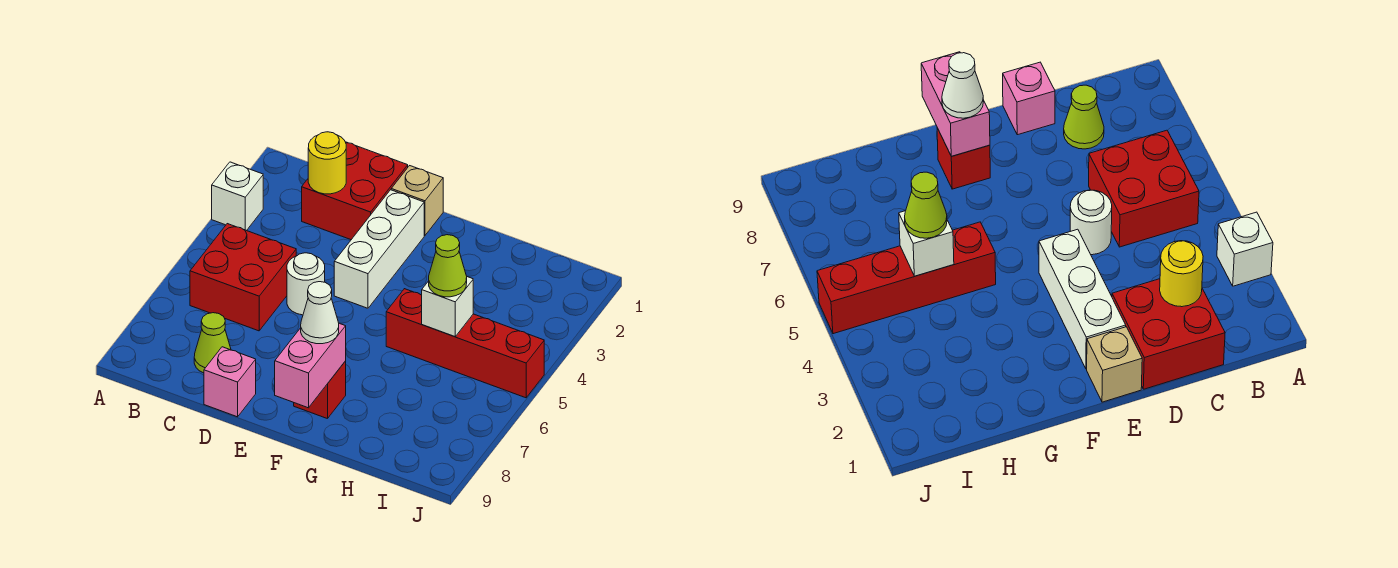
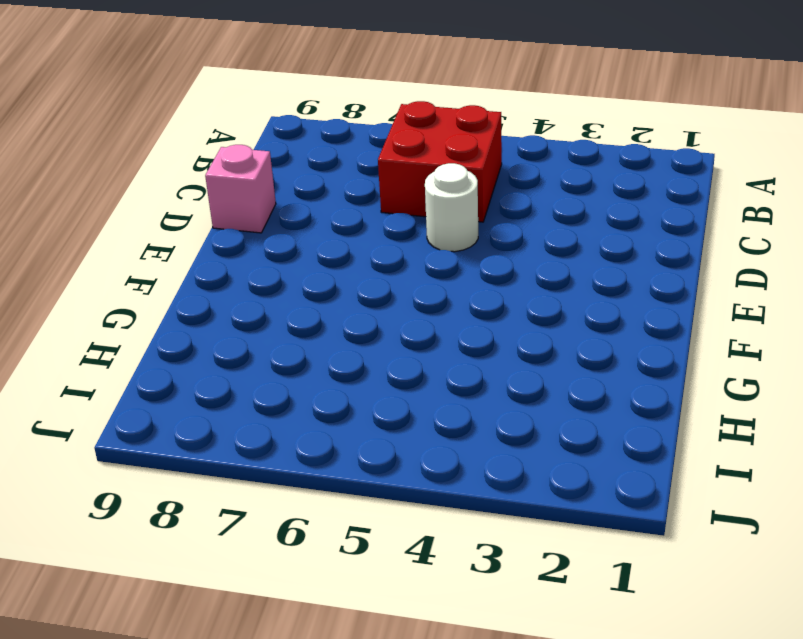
none -> white brick A3 level 1
none -> red brick C1:D2 level 1
none -> lime cone C8 level 1

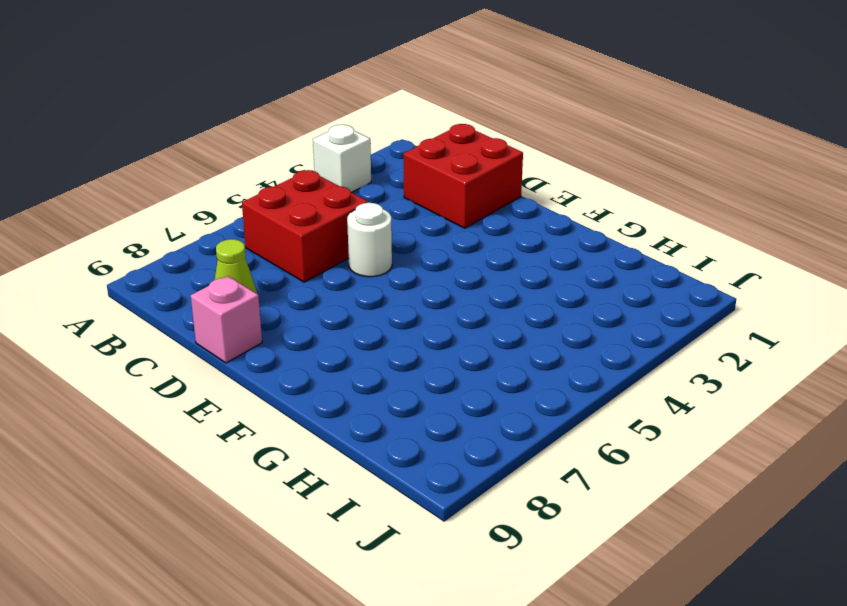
none -> tan brick E1 level 1
none -> white brick E2:E4 level 1
none -> red brick F8 level 1

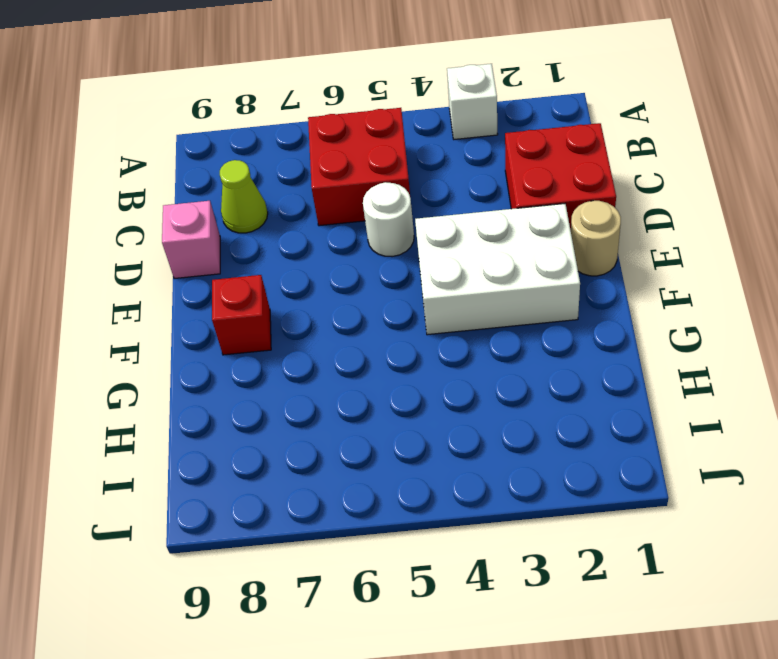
tan round brick E1 level 1 -> tan brick E1 level 1
white brick E2:F4 level 1 -> white brick E2:E4 level 1
none -> red brick G5:J5 level 1
none -> yellow round brick C2 level 2
none -> pink brick F8:F9 level 2

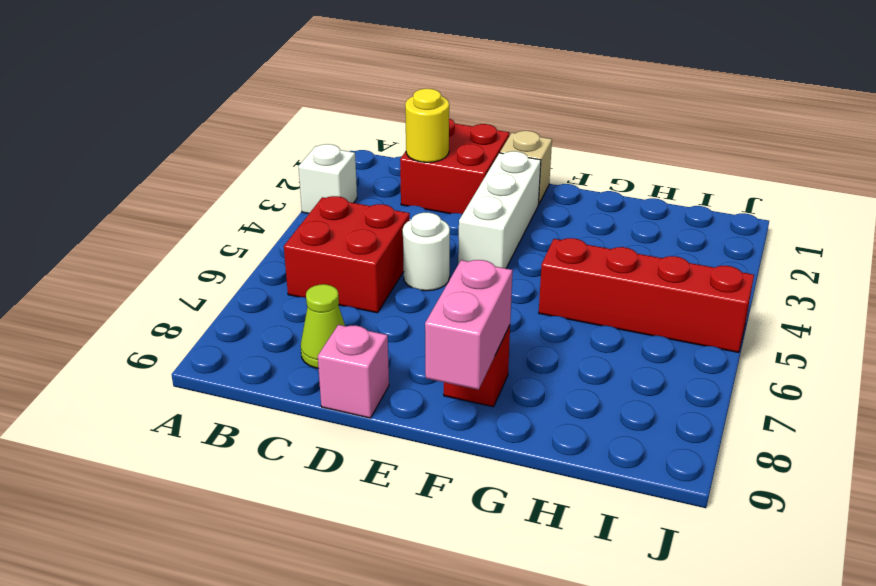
none -> white brick H5 level 2
none -> white cone F8 level 3
none -> lime cone H5 level 3

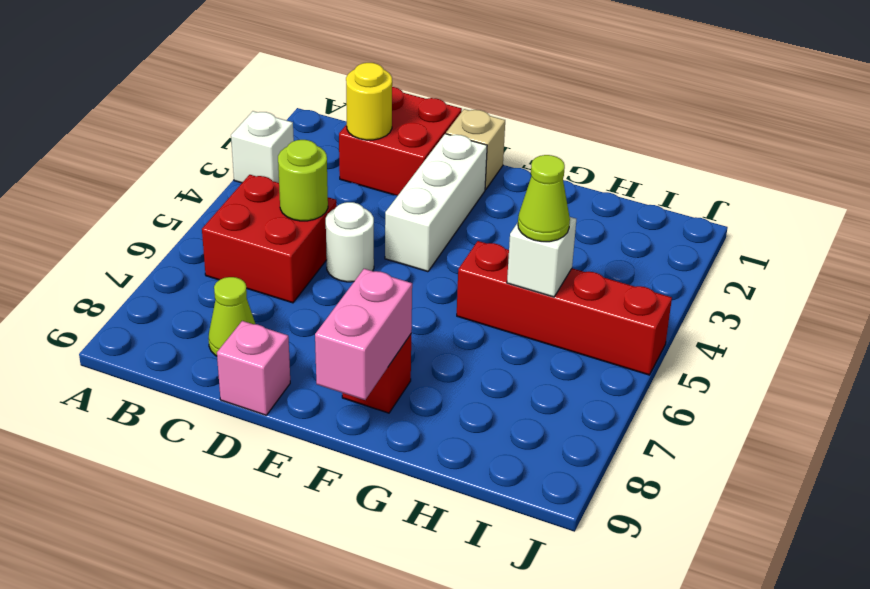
lime round brick C5 level 2 -> none
none -> white cone F8 level 3

